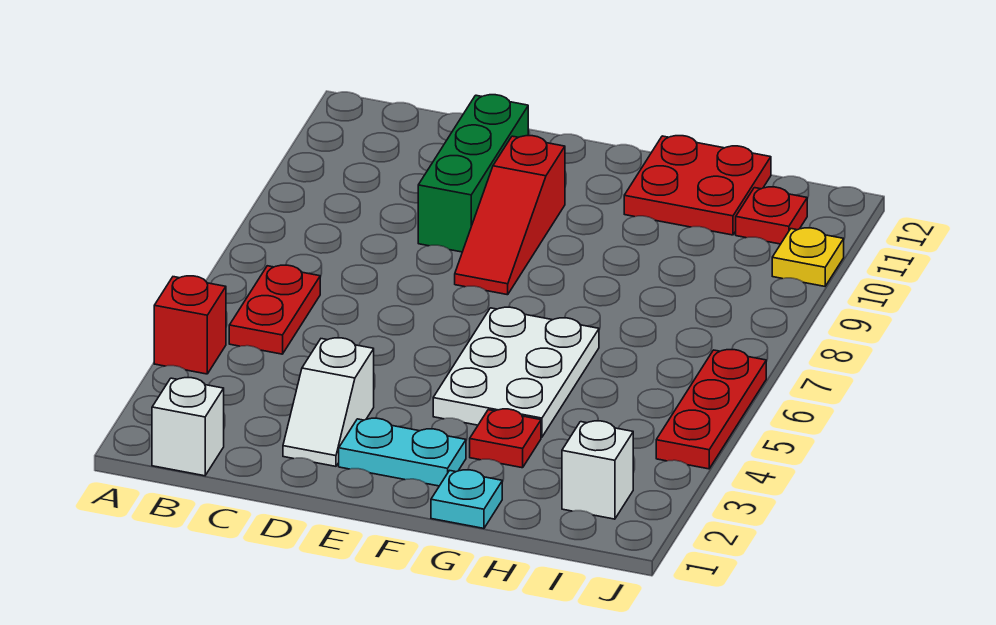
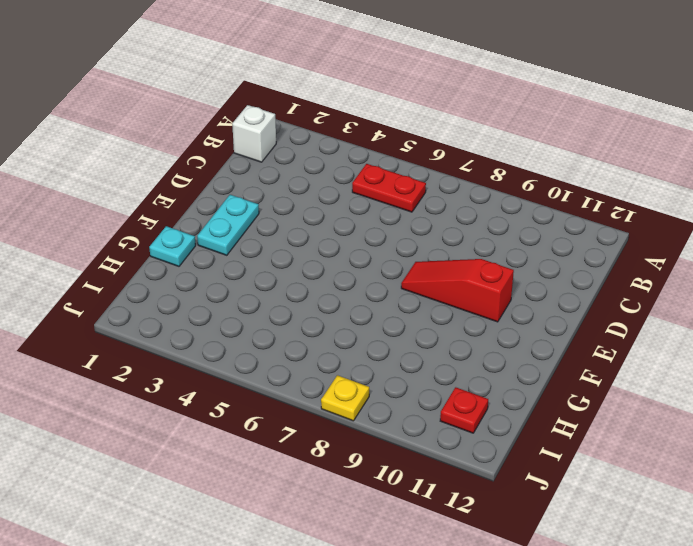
yellow plate J8 level 1 -> yellow plate J10 level 1
none -> red brick A4 level 1
none -> white slope D2:D3 level 1 top 3
none -> green brick D9:D11 level 1

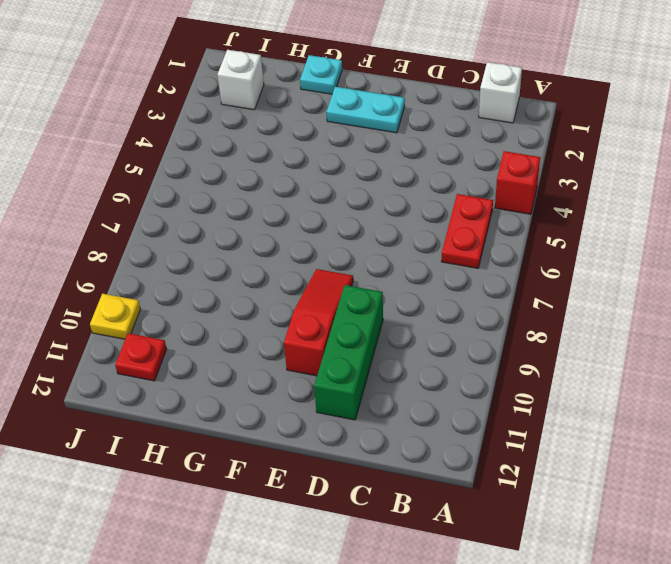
none -> white slope D2:D3 level 1 top 3
none -> white plate F4:G6 level 1
none -> red plate G3 level 1

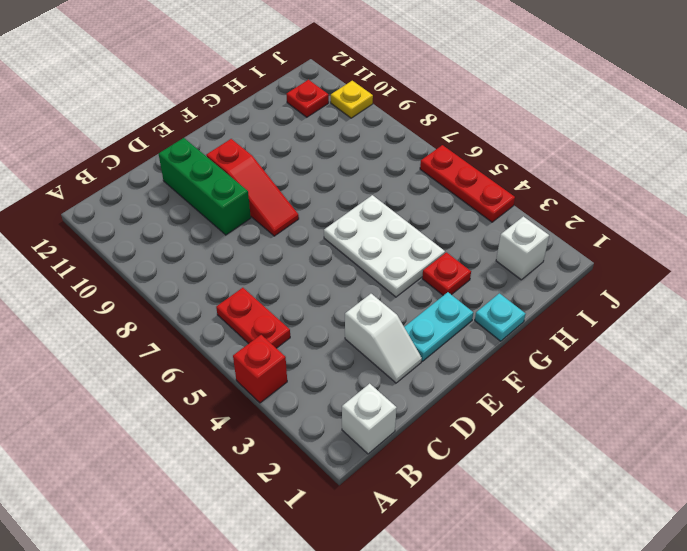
none -> red plate G11:H12 level 1

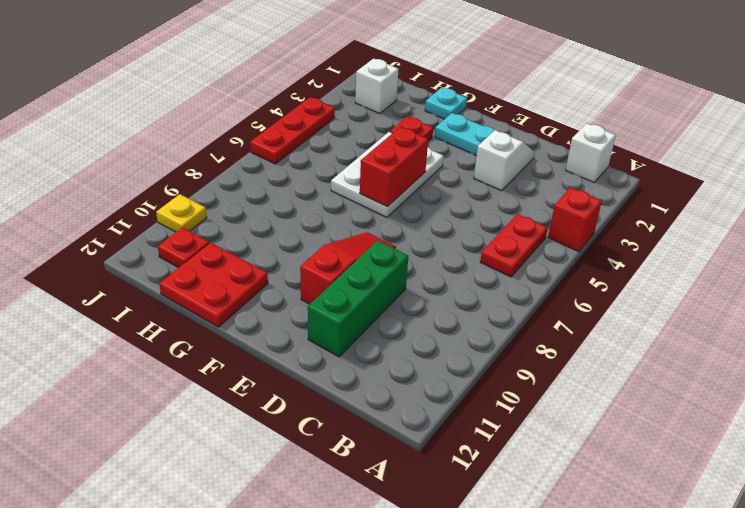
red brick F5:F6 level 2 -> none

